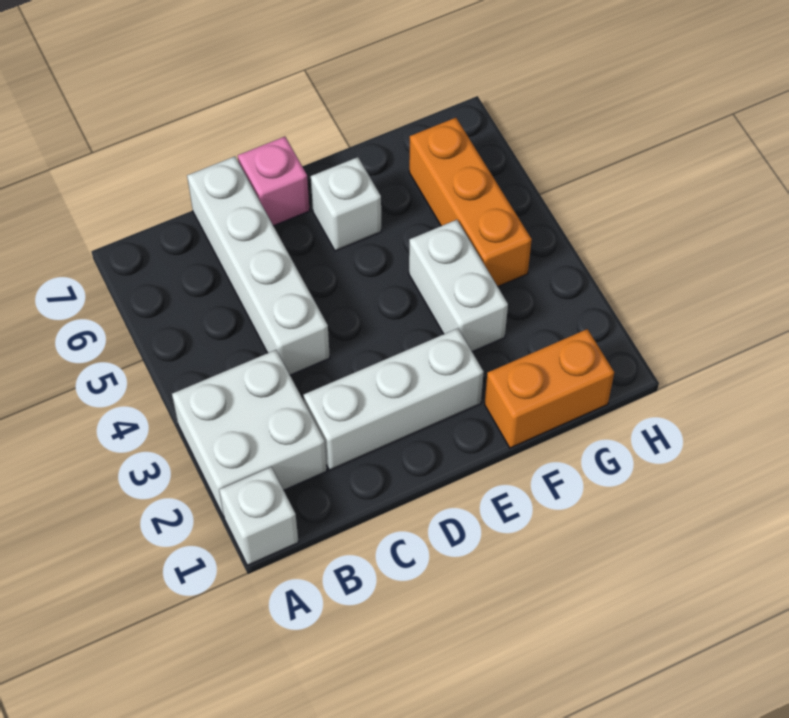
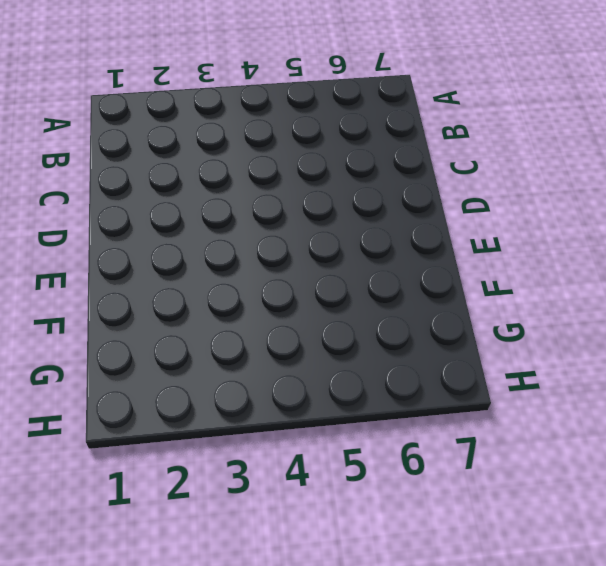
none -> white brick A1 level 1
none -> white brick A2:B3 level 1

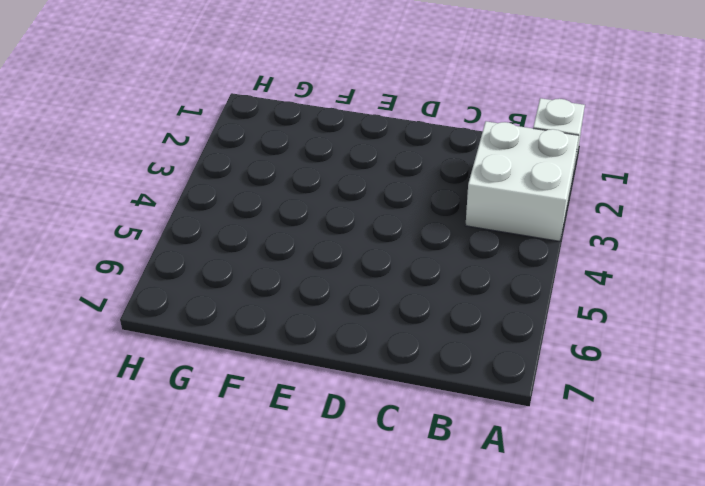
none -> white brick C2:E2 level 1
none -> white brick C4:C7 level 1

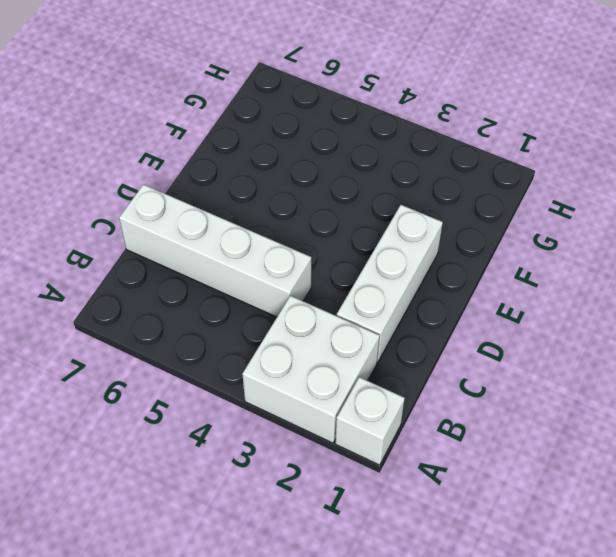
none -> pink brick D7 level 1
none -> white brick E6 level 1

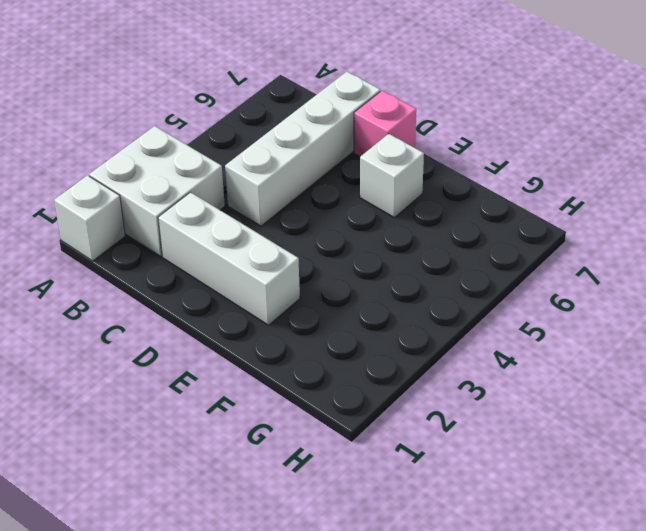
none -> orange brick F1:G1 level 1
none -> white brick F3:F4 level 1

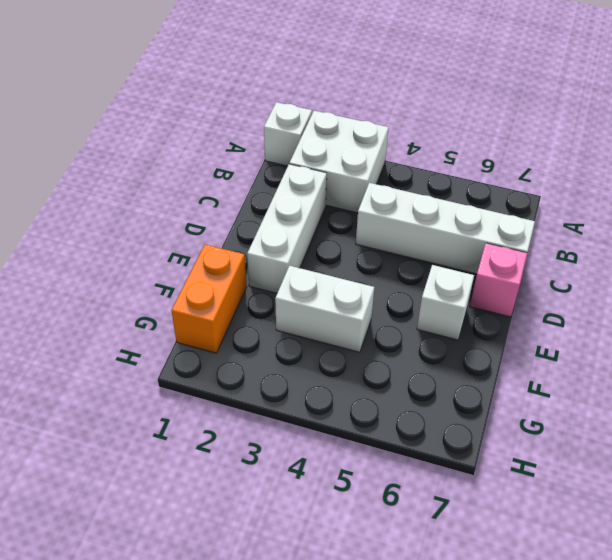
none -> orange brick G4:G6 level 1

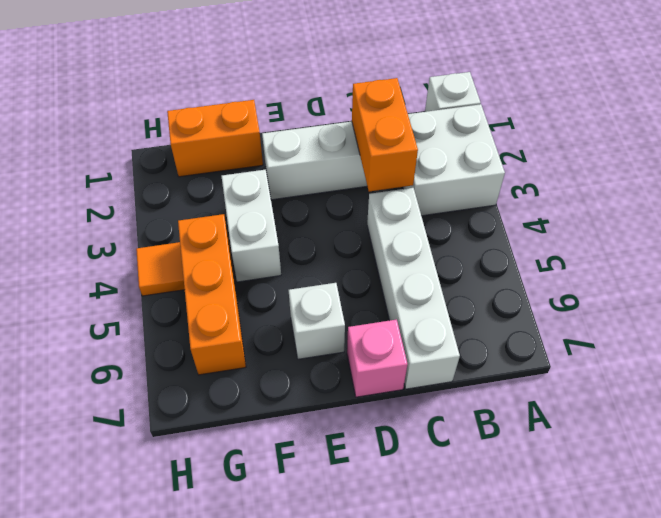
orange brick C2:C3 level 2 -> none
orange tile H4 level 1 -> none

